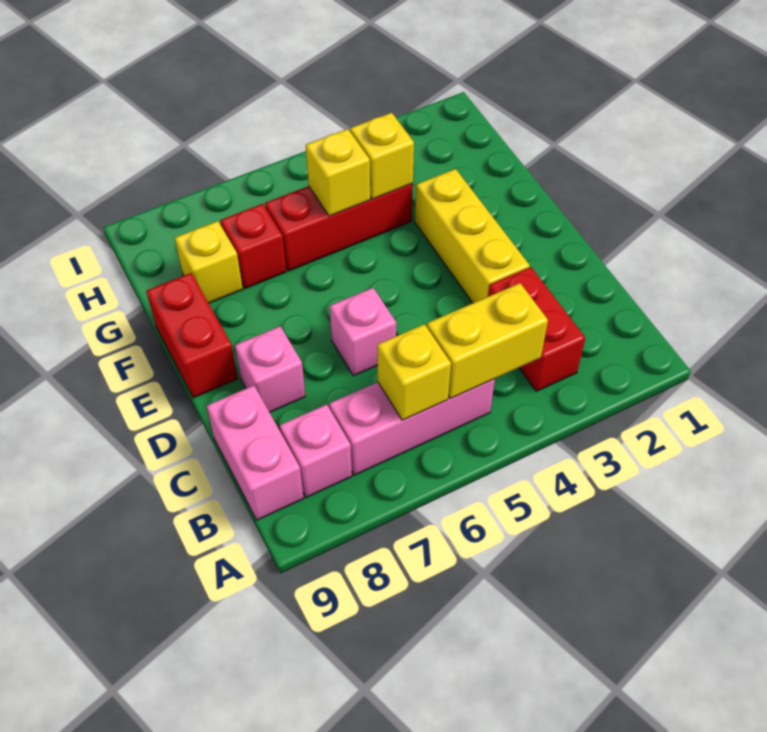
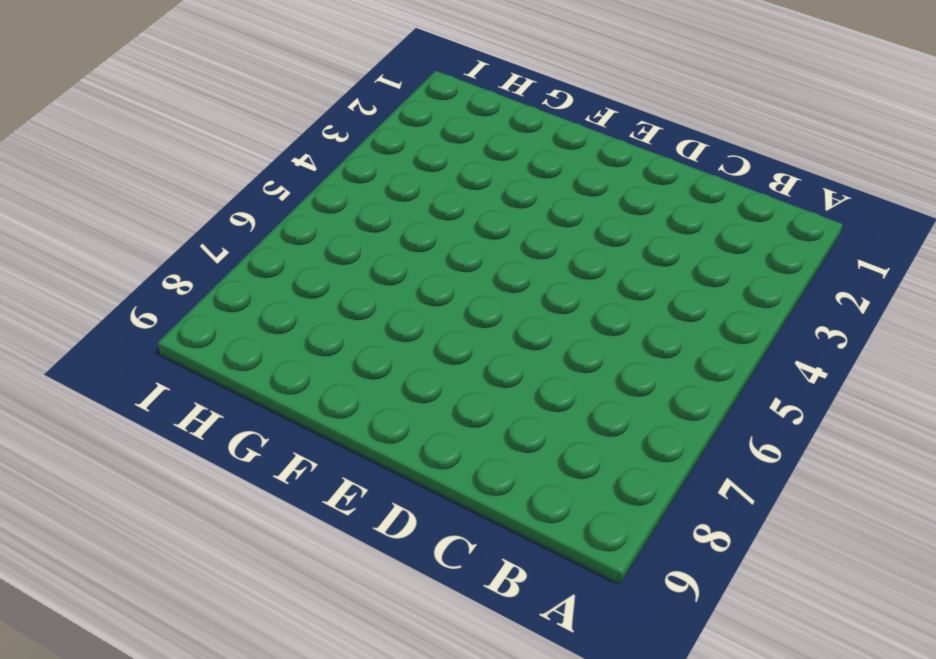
none -> red brick B3:C3 level 1
none -> pink brick B5:B7 level 1
none -> pink brick B8 level 1

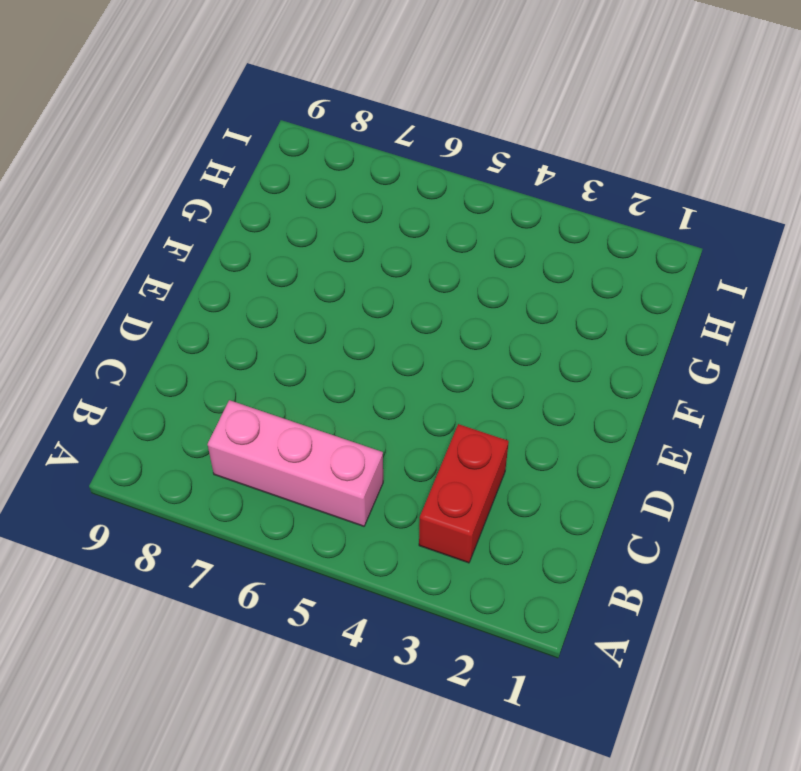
none -> pink brick B8 level 1
none -> pink brick B9:C9 level 1
none -> yellow brick D3:F3 level 1

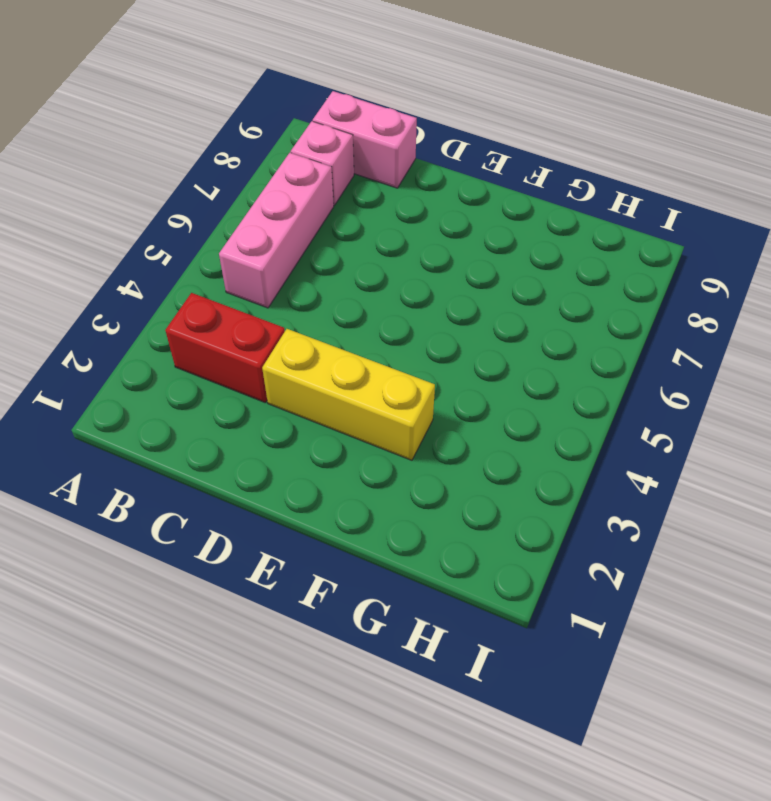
none -> pink brick D6 level 1
none -> pink brick D8 level 1
none -> red brick E9:F9 level 1

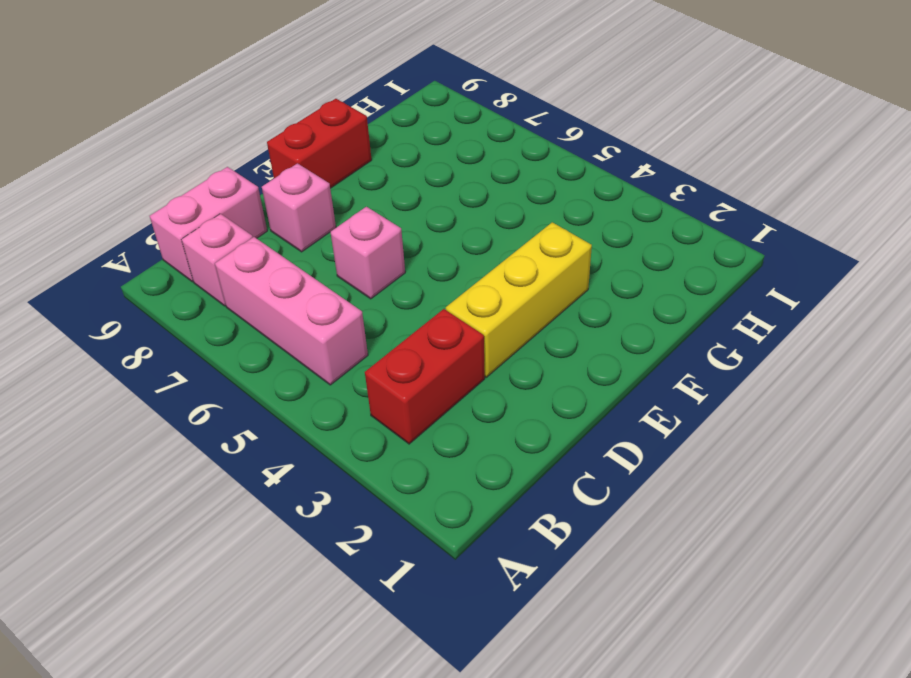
none -> red brick G4:G6 level 1
none -> red brick G7 level 1
none -> yellow brick G8 level 1

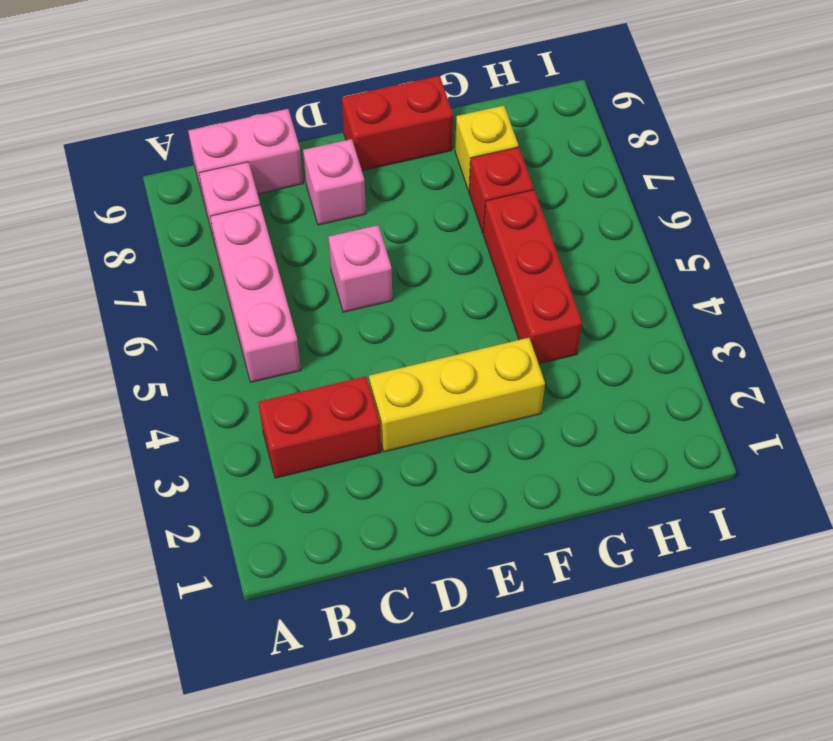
none -> yellow brick B4:B5 level 2
none -> yellow brick B6 level 2
none -> yellow brick G4 level 2

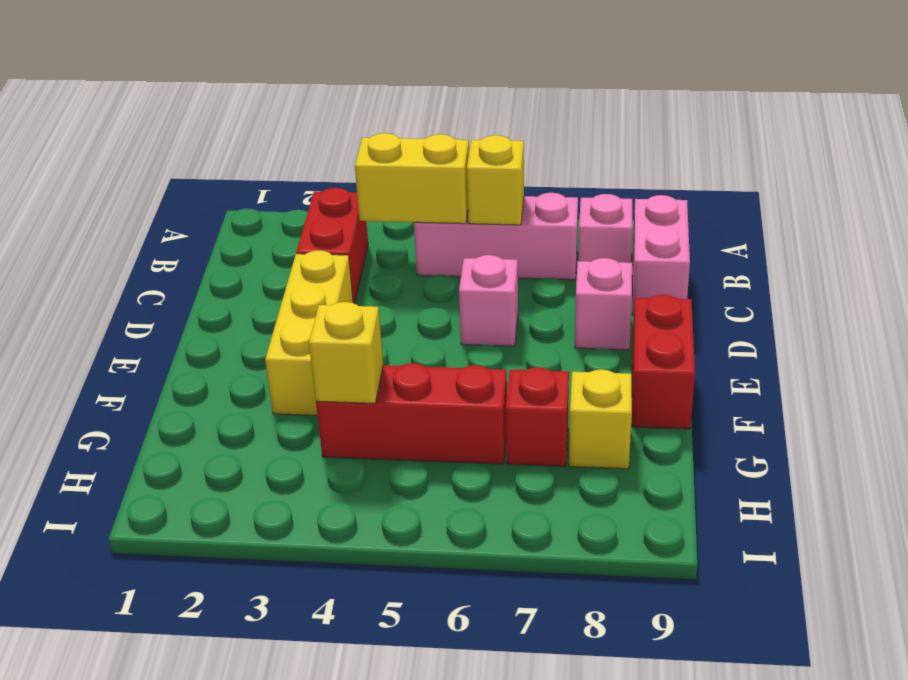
none -> yellow brick G5 level 2

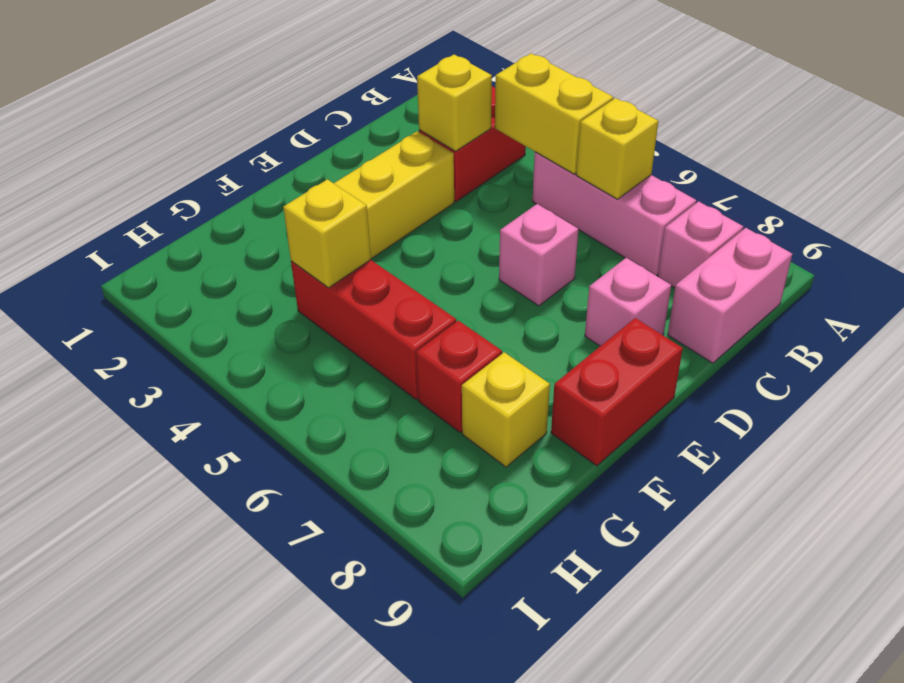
yellow brick C3 level 2 -> yellow brick G5 level 2

